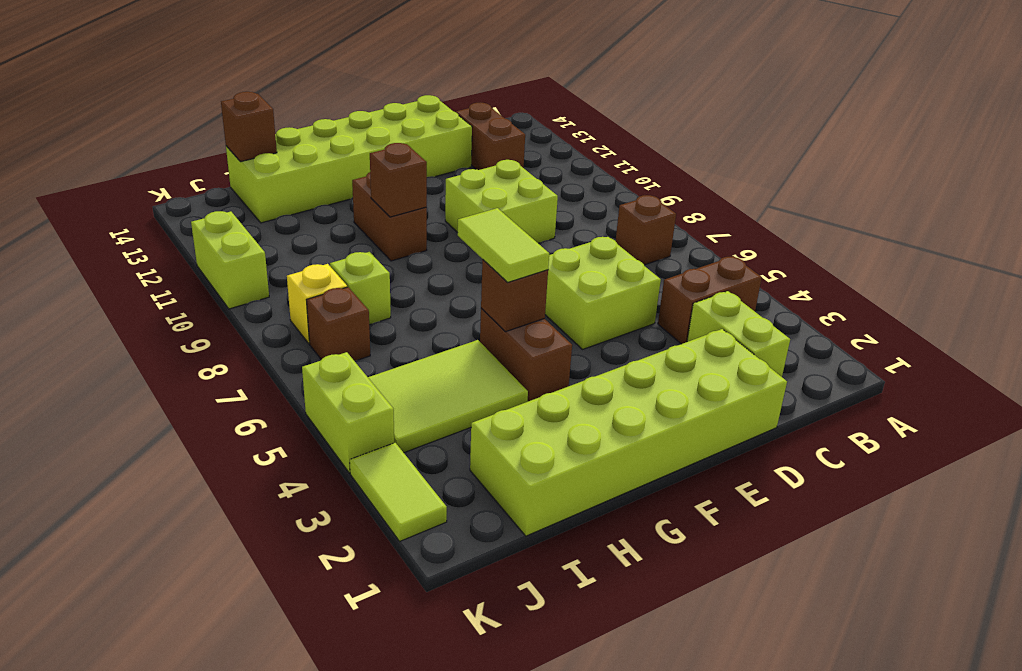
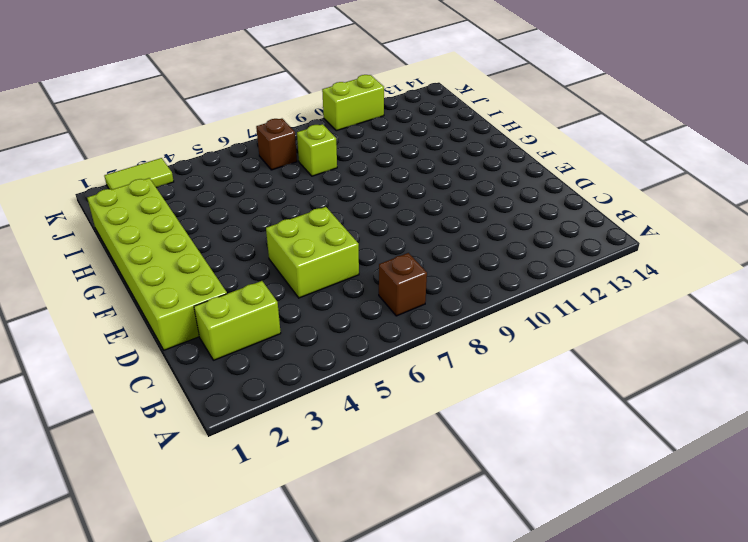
none -> brown brick B4:C4 level 1
none -> brown brick C12:C13 level 1
none -> lime brick D9:E10 level 1

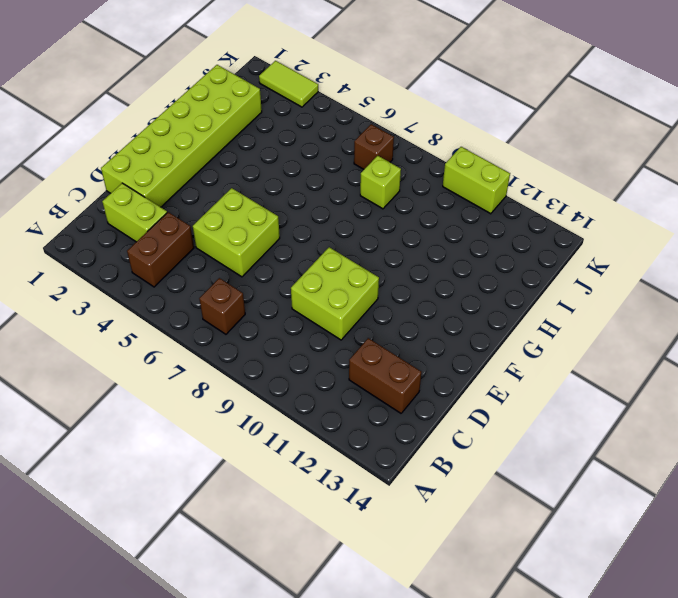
none -> lime brick D13:I14 level 1
none -> brown brick G4:G5 level 1
none -> brown brick G10:G11 level 1

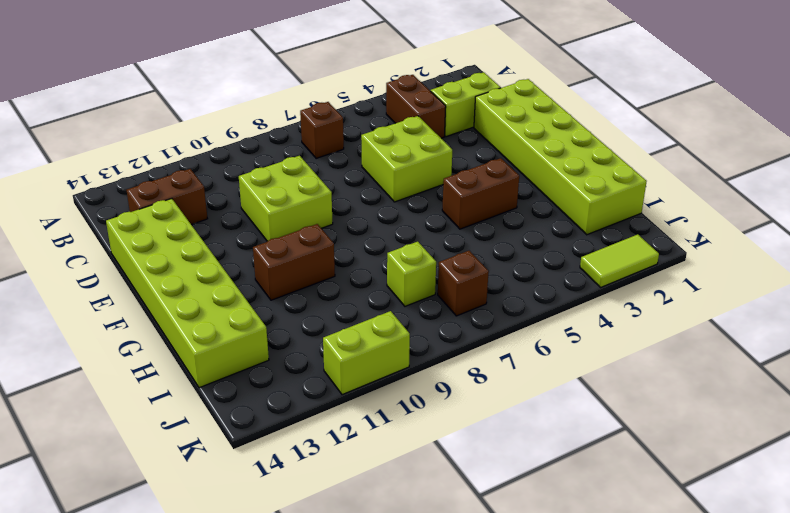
none -> lime tile H4:J5 level 1
none -> yellow brick J8 level 1
none -> lime brick K4:K5 level 1

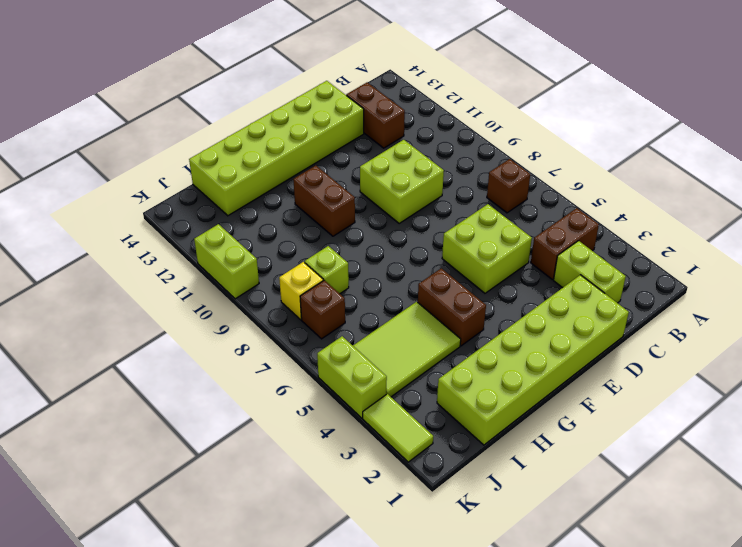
none -> brown brick G5 level 2
none -> brown brick G10 level 2
none -> brown brick I14 level 2

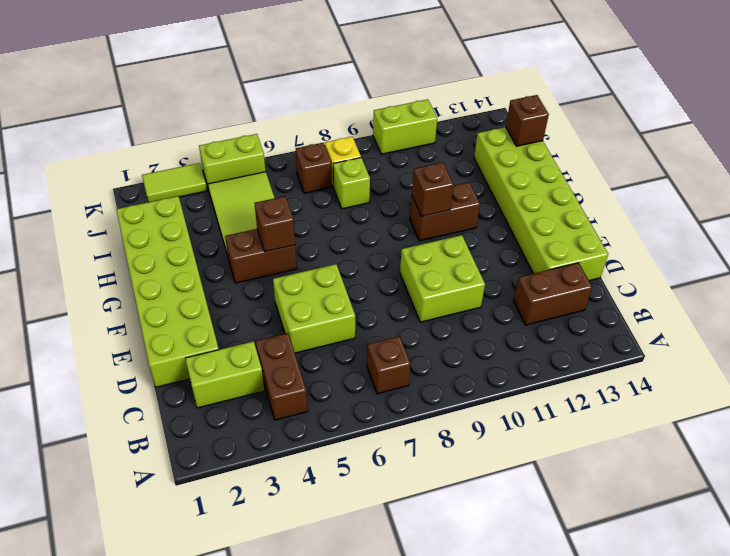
none -> lime tile G5:G6 level 3

